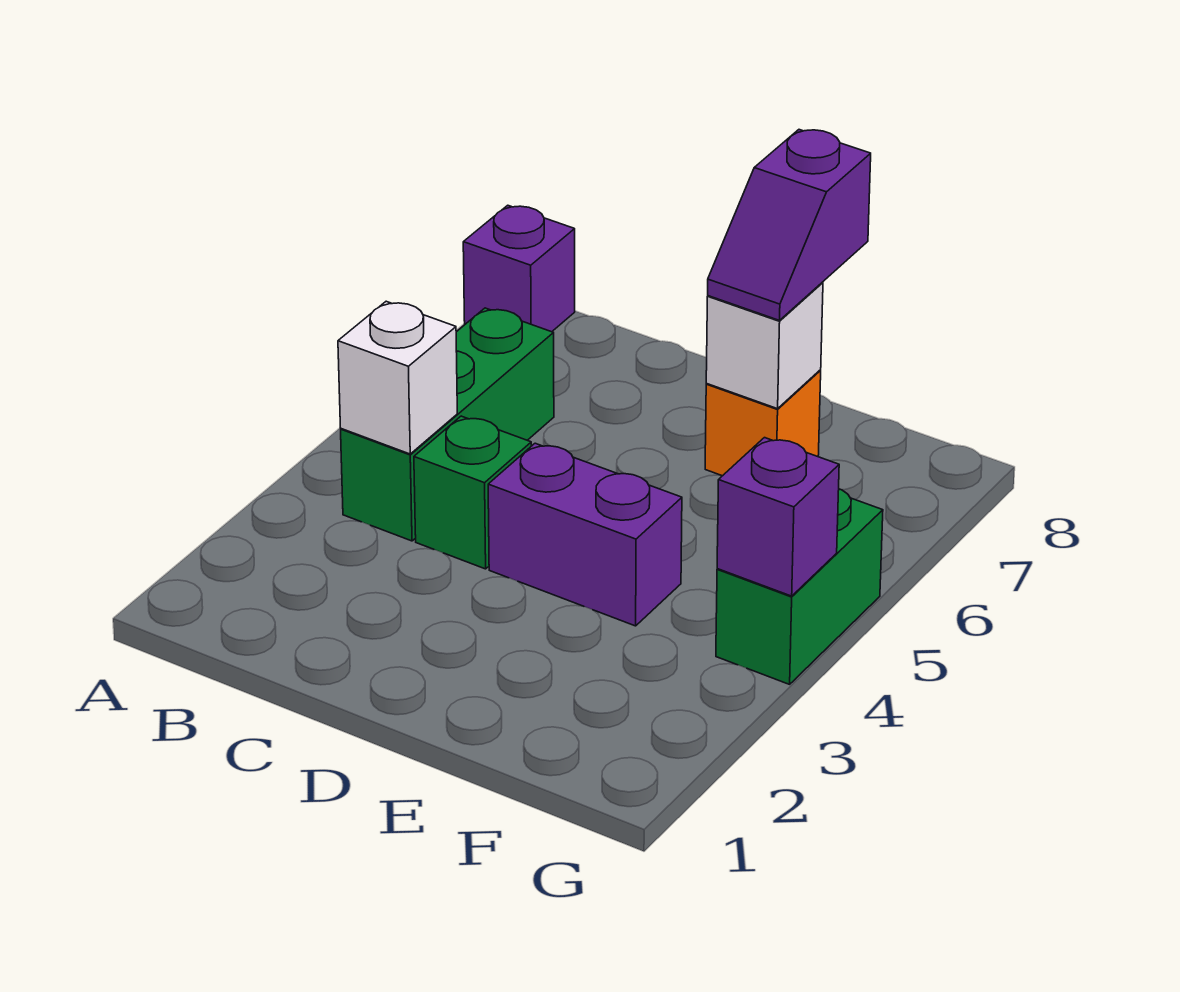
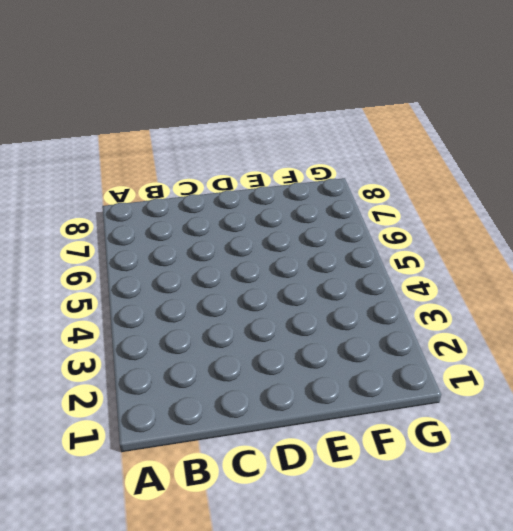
none -> purple brick A8 level 1
none -> green brick B4:B6 level 1

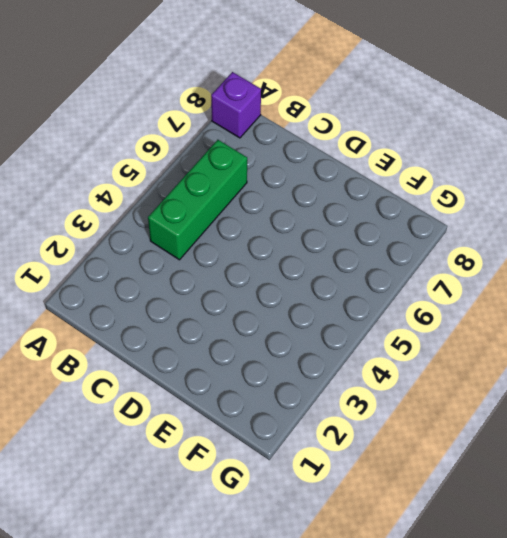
none -> green brick C4 level 1
none -> purple brick D4:E4 level 1

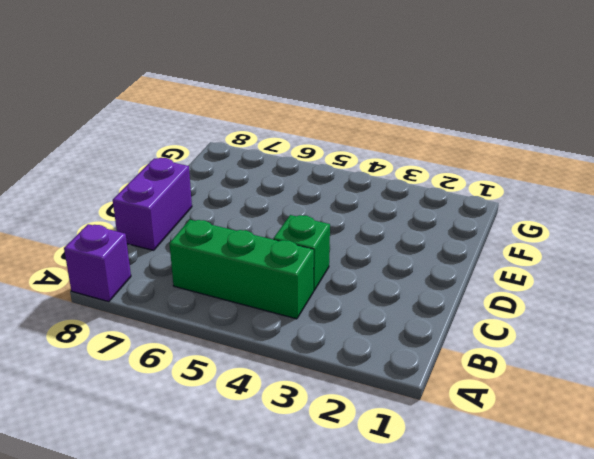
purple brick C8:D8 level 1 -> purple brick D4:E4 level 1
none -> orange brick E7 level 1
none -> green brick G4:G5 level 1

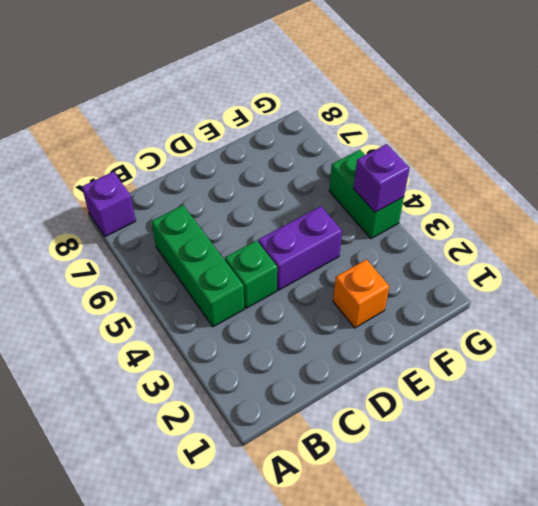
orange brick E2 level 1 -> orange brick E7 level 1
none -> white brick B4 level 2
none -> white brick E7 level 2

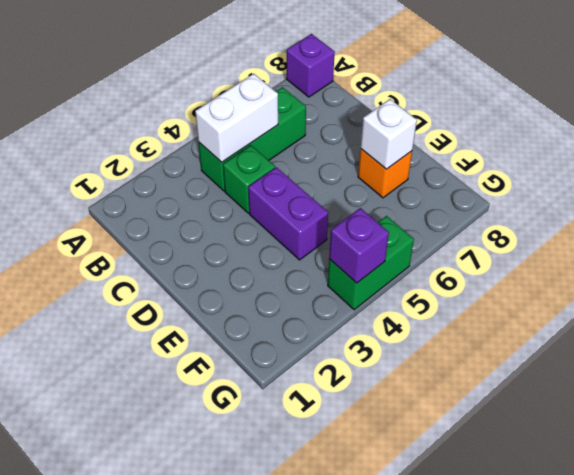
white brick B4:B5 level 2 -> white brick B4 level 2
none -> purple slope E7:E8 level 3 top 8

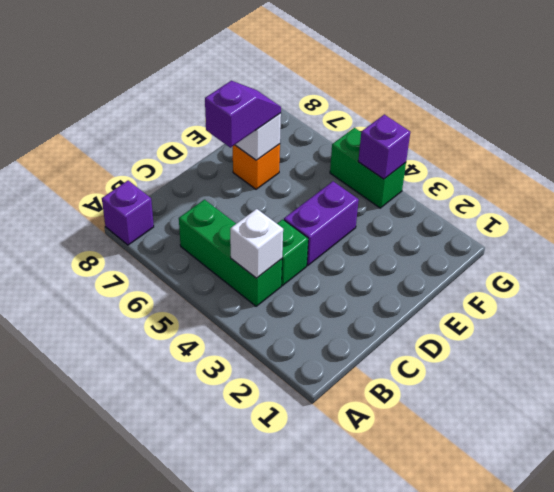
purple slope D7:E7 level 3 top D -> purple slope E7:E8 level 3 top 8

